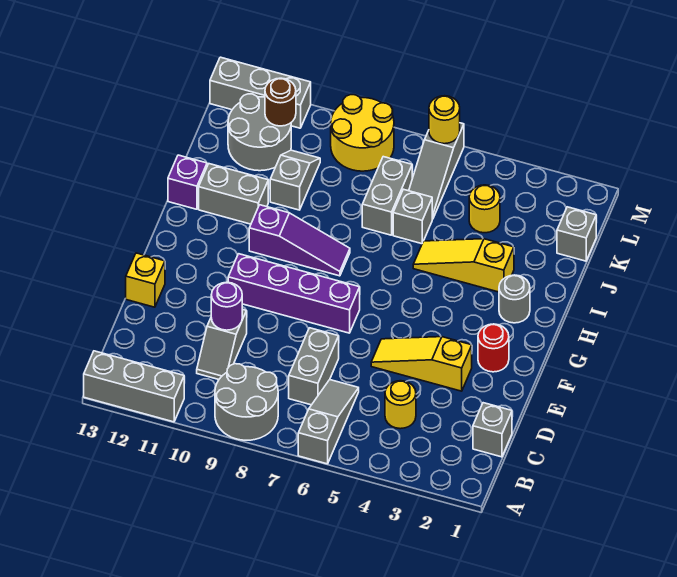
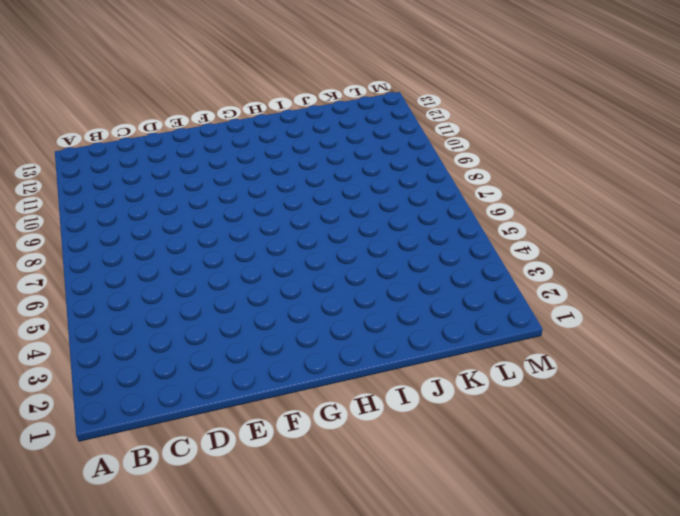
none -> grey slope A6:C6 level 1 top A
none -> grey round brick A8:B9 level 1
none -> grey brick A11:A13 level 1

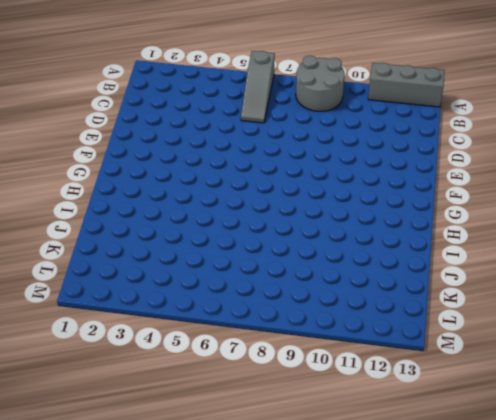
none -> grey brick C1 level 1
none -> yellow round brick C4 level 1
none -> grey brick C7:D7 level 1

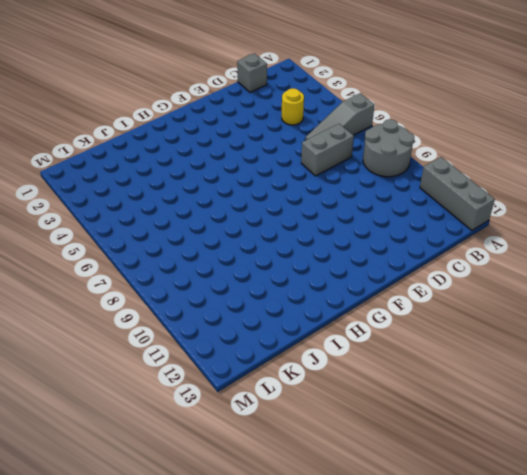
none -> grey slope C10:D10 level 1 top D
none -> yellow slope E3:E5 level 1 top 3
none -> yellow brick E13 level 1

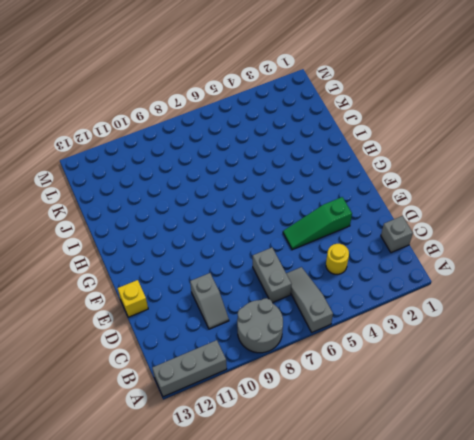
green slope E3:E5 level 1 top 3 -> yellow slope E3:E5 level 1 top 3
none -> red round brick F2 level 1
none -> purple brick F7:F10 level 1
none -> grey round brick H2 level 1

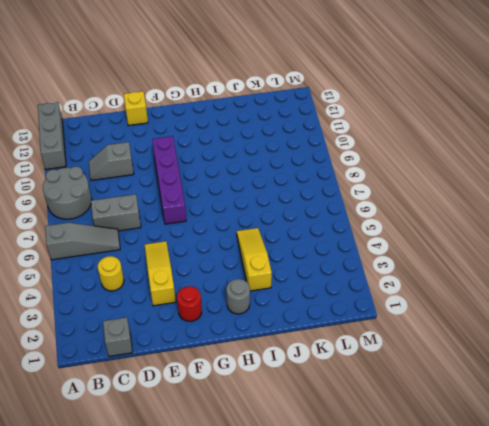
none -> purple slope H8:H10 level 1 top 10
none -> grey brick I11:I12 level 1
none -> purple brick I13 level 1

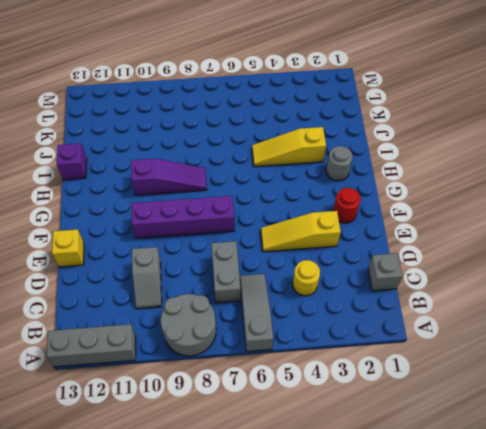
none -> grey brick I11:I12 level 1
none -> grey brick J6 level 1
none -> grey brick J7:K7 level 1

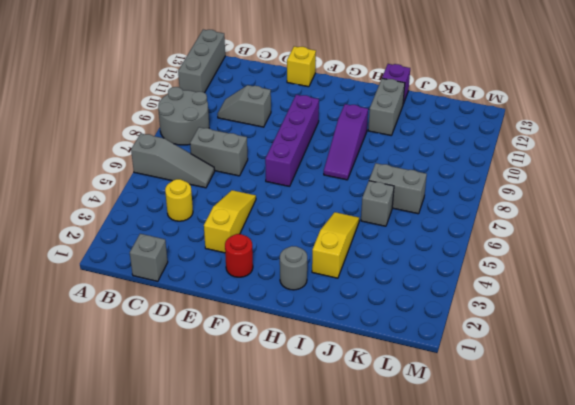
none -> grey slope J10:K10 level 1 top J
none -> grey brick K1 level 1
none -> yellow round brick K4 level 1

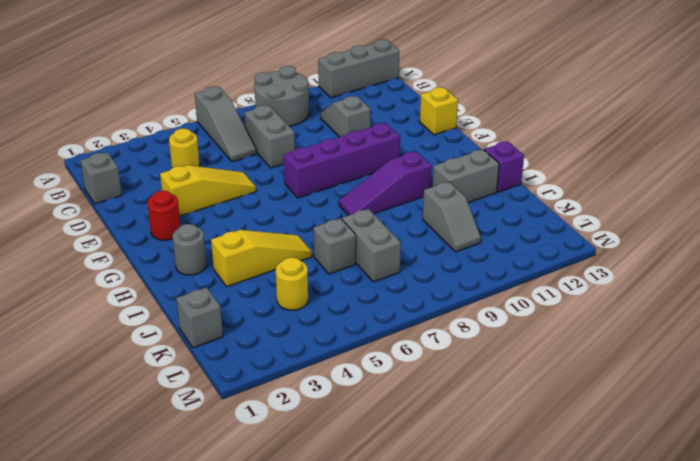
none -> grey slope K6:M6 level 1 top M
none -> grey round brick K11:L12 level 1
none -> yellow round brick L8:M9 level 1

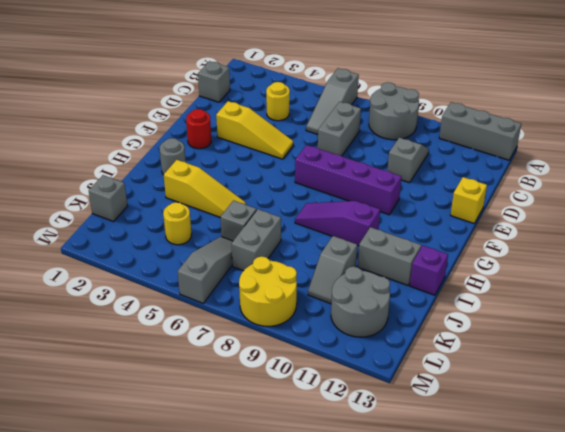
none -> grey brick M11:M13 level 1
none -> purple round brick D10 level 2
none -> brown round brick L11 level 2

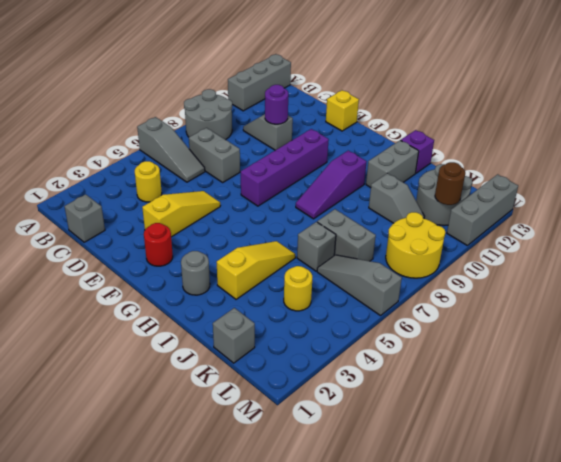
none -> yellow round brick M6 level 2

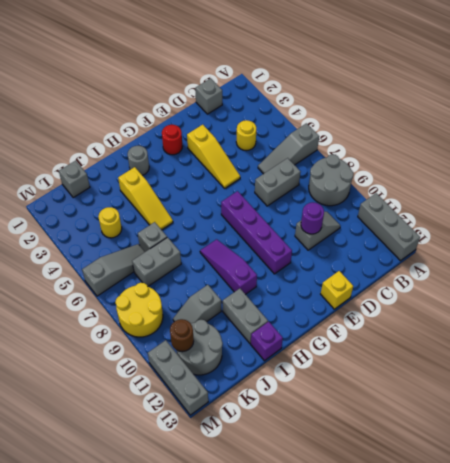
none -> yellow round brick M6 level 2

